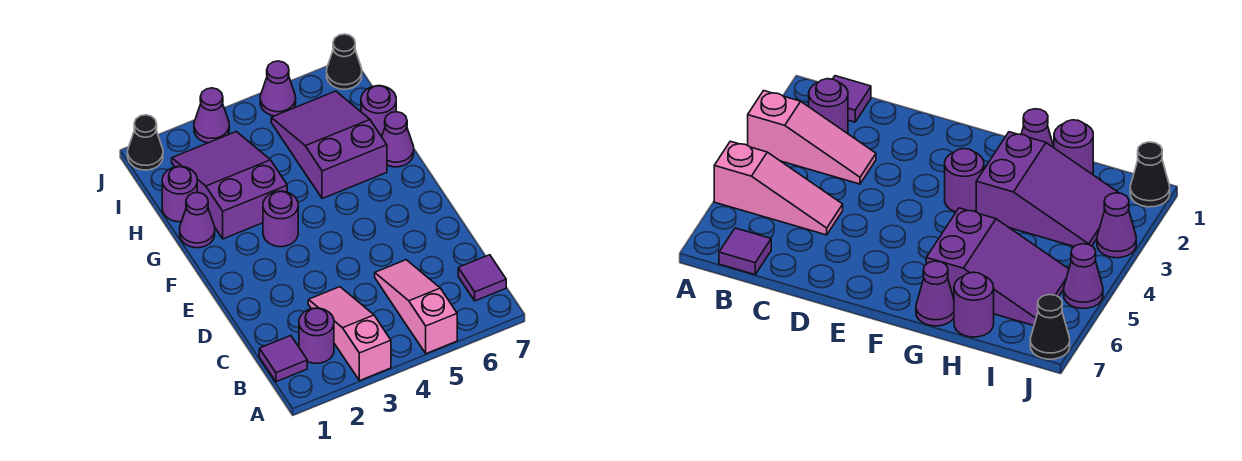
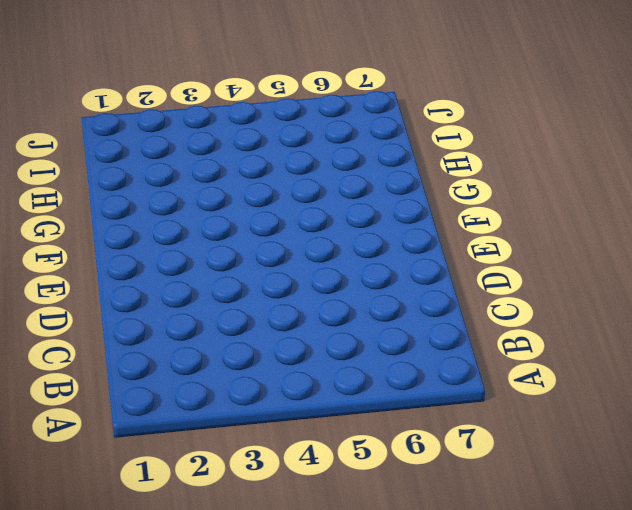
none -> pink slope A3:C3 level 1 top A
none -> pink slope A5:C5 level 1 top A
none -> purple tile B1 level 1

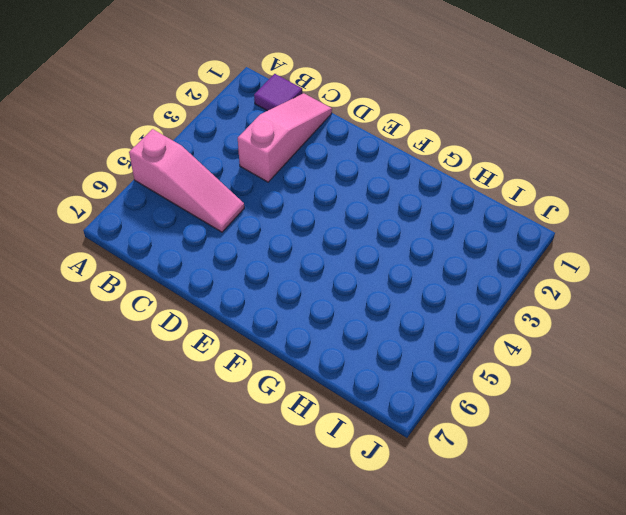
pink slope C1:C3 level 1 top 3 -> pink slope A3:C3 level 1 top A
none -> purple round brick B2 level 1
none -> purple tile B7 level 1
none -> purple round brick F3 level 1

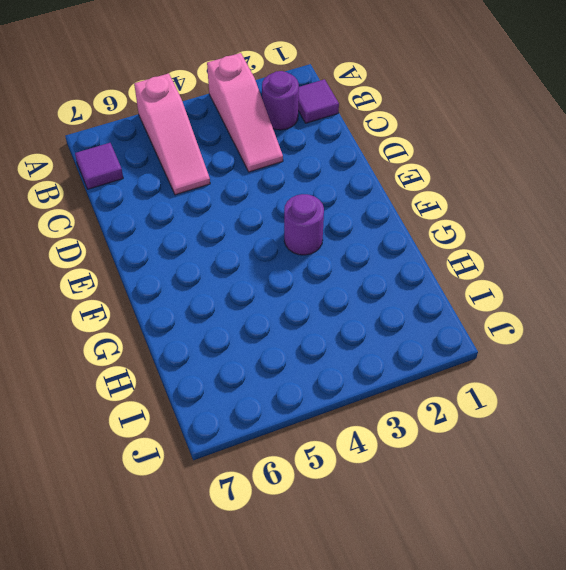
none -> purple cone G1 level 1
none -> purple slope G2:I3 level 1 top G
none -> purple slope G5:I6 level 1 top G

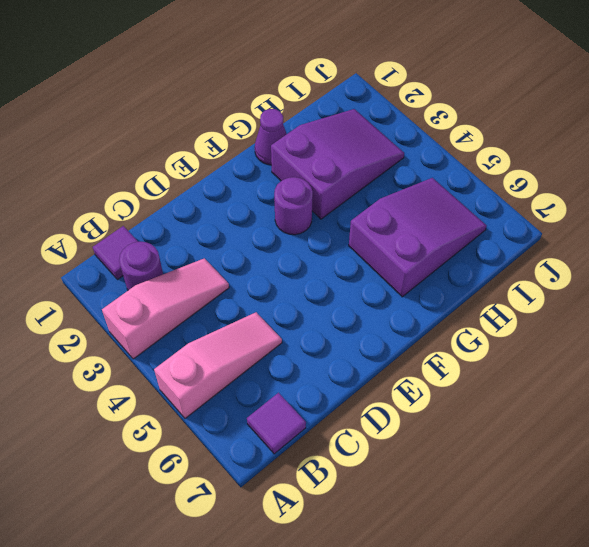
none -> purple cone G7 level 1
none -> purple round brick H1 level 1
none -> purple round brick H7 level 1

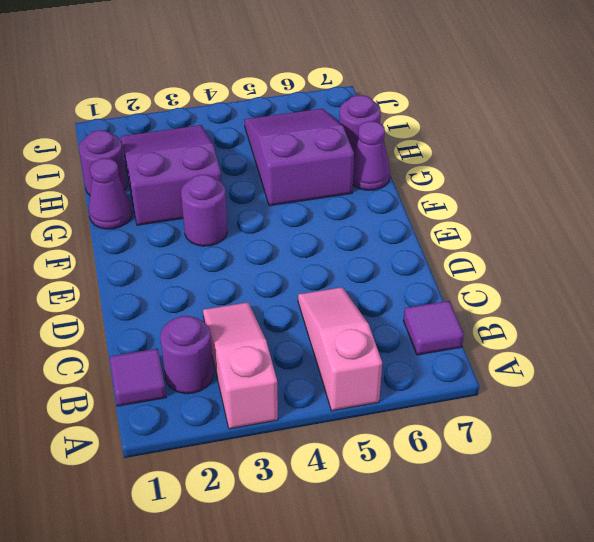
none -> black cone J1 level 1
none -> purple cone J3 level 1
none -> purple cone J5 level 1

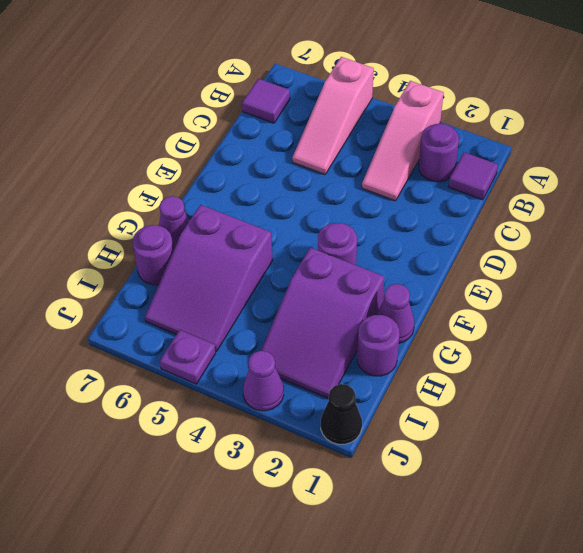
purple plate J5 level 1 -> purple cone J5 level 1
none -> black cone J7 level 1

